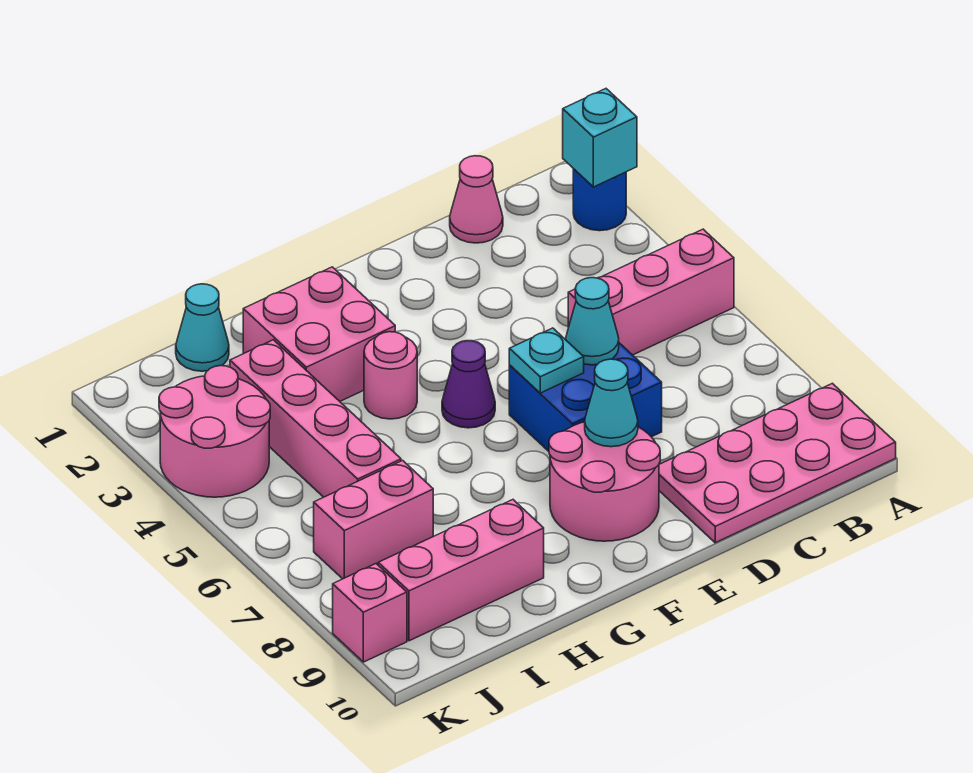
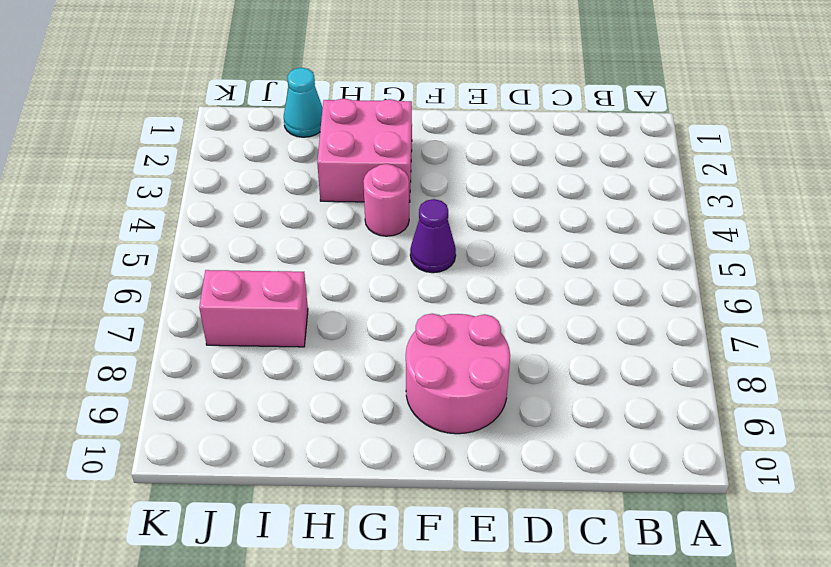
none -> blue round brick A2 level 1
none -> pink brick A5:C5 level 1
none -> pink plate A9:D10 level 1

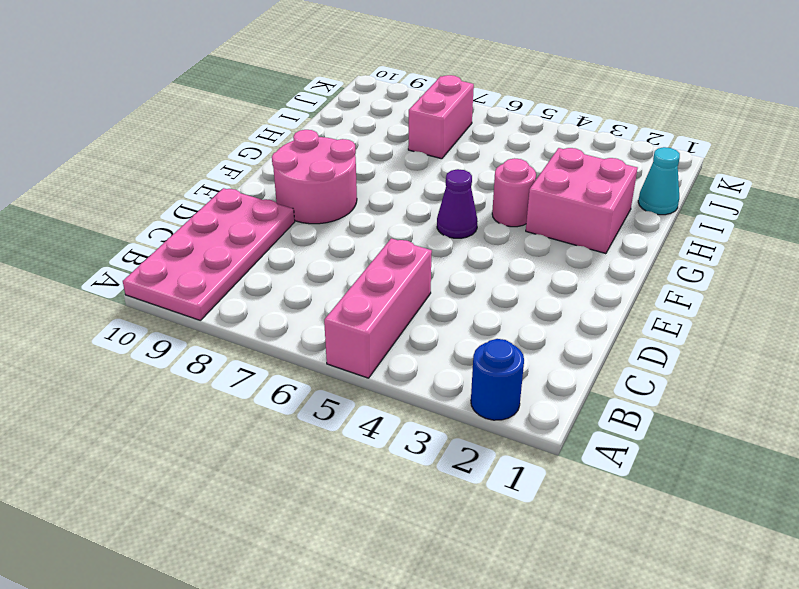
none -> pink cone C1 level 1
none -> blue brick D6:E7 level 1
none -> pink brick H9:J9 level 1

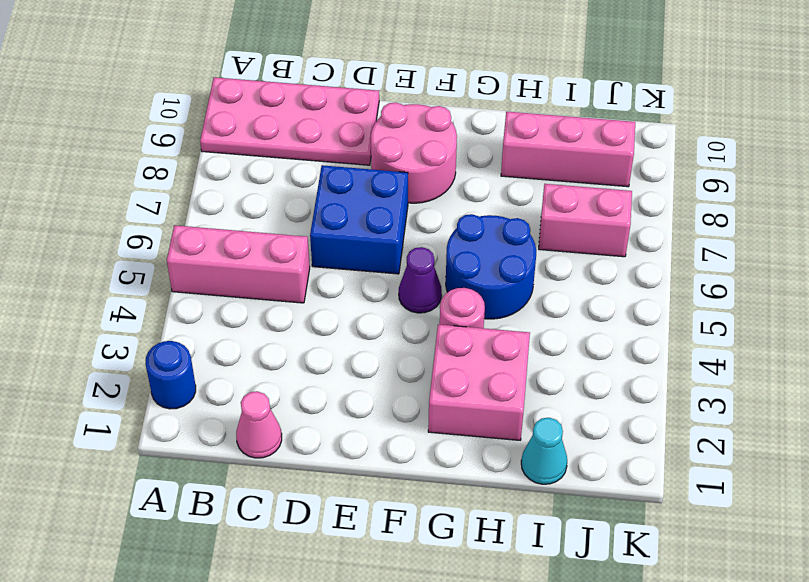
blue round brick G5:H6 level 1 -> none
none -> pink brick I3:I6 level 1
none -> pink round brick J3:K4 level 1
none -> pink brick K9 level 1

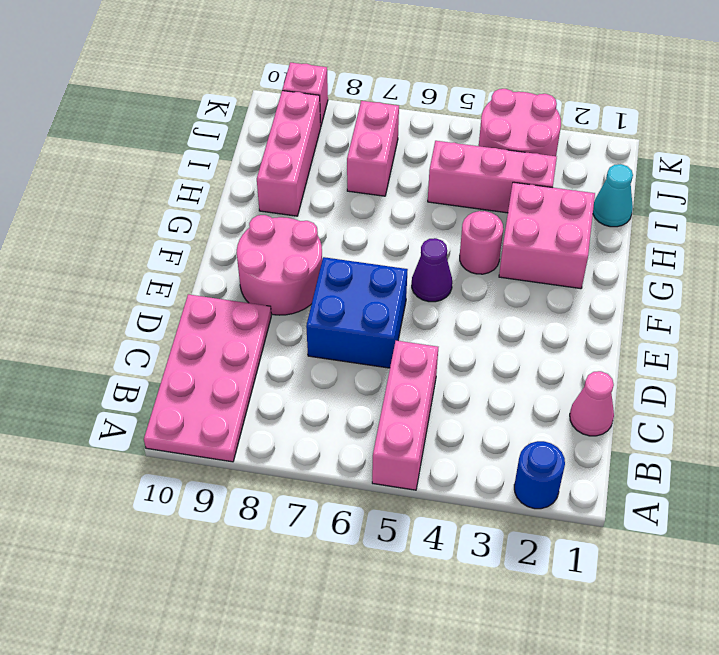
pink brick I3:I5 level 1 -> pink brick I3:I6 level 1
none -> cyan brick A2 level 2
none -> cyan cone D6 level 2
none -> cyan plate E6 level 2

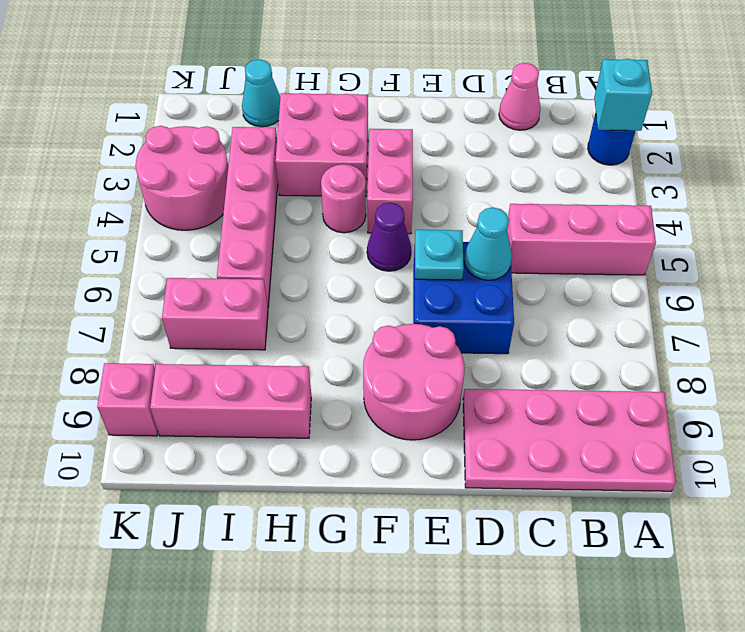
pink brick F3:F4 level 1 -> none
none -> cyan cone E8 level 2

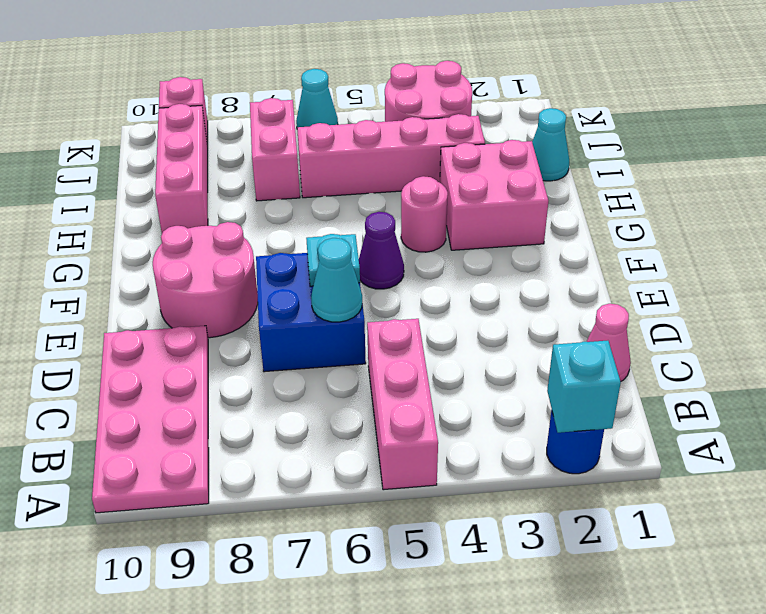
cyan cone K6 level 1 -> cyan cone E8 level 2

